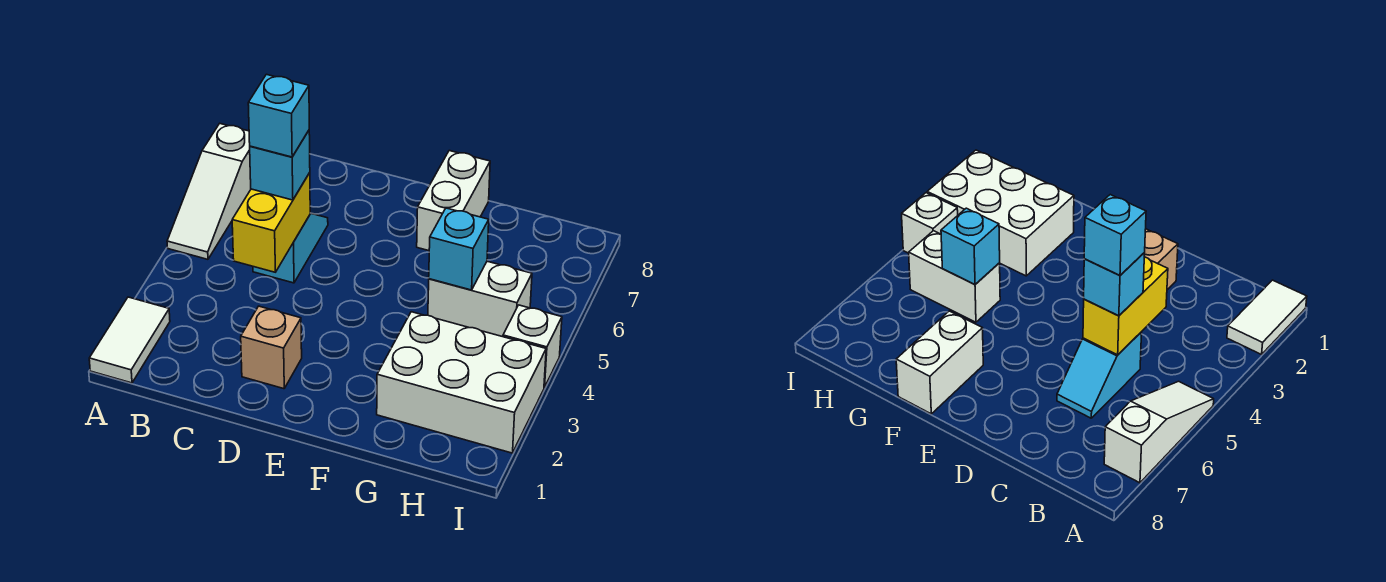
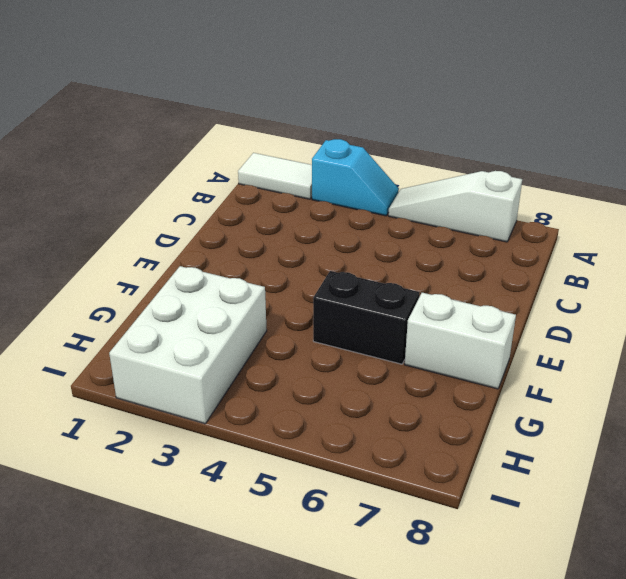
cyan slope A3:A4 level 1 top 3 -> cyan slope C5:C6 level 1 top 5
black brick F5:F6 level 1 -> none
none -> tan brick D2 level 1
none -> white brick G5:H5 level 1
none -> white brick I4 level 1

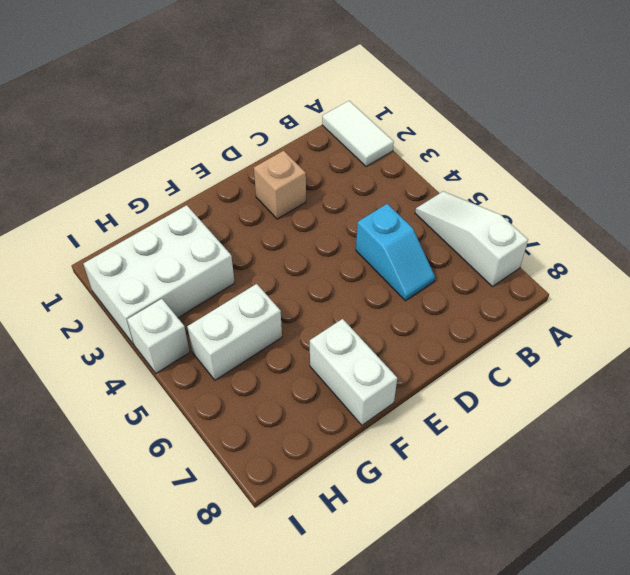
none -> yellow brick C4:C5 level 2
none -> cyan brick G5 level 2
none -> cyan brick C5 level 3

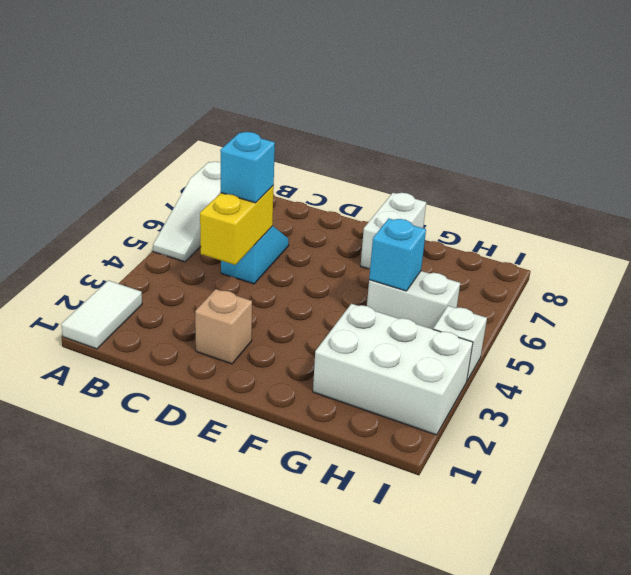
none -> cyan brick C5 level 4

